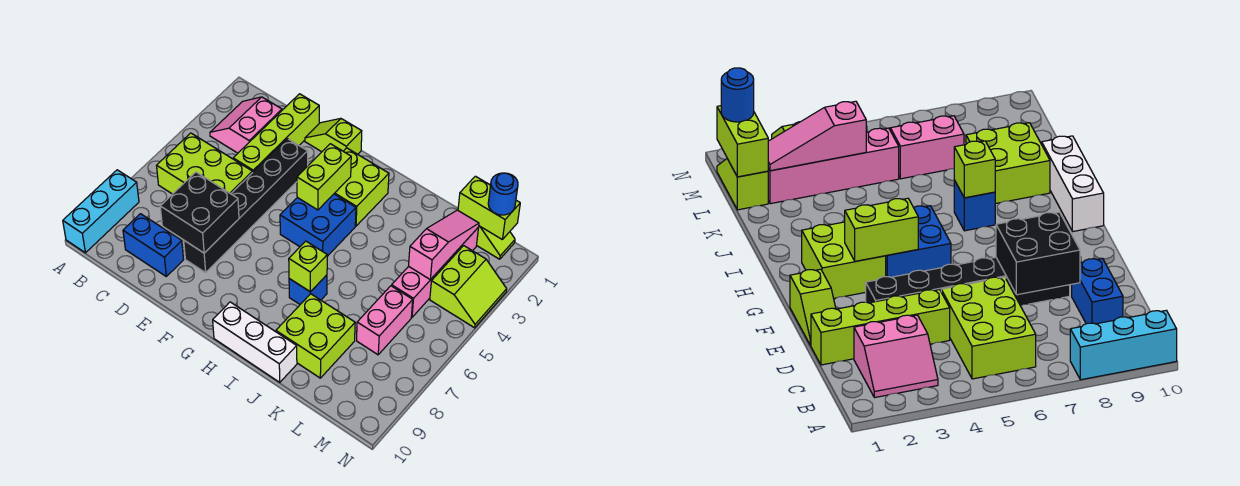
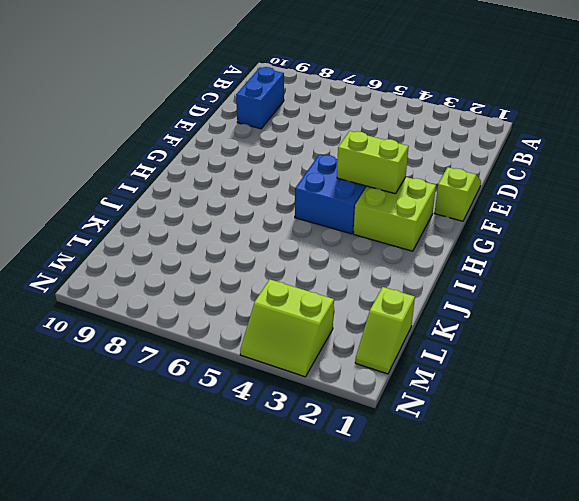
none -> cyan brick A8:A10 level 1
none -> pink slope B2:C3 level 1 top C
none -> lime brick B5:D6 level 1

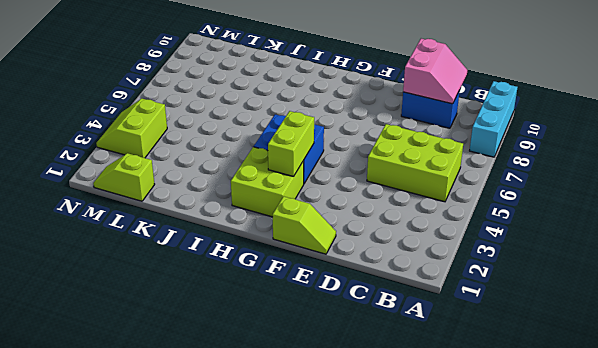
pink slope C9:D10 level 2 top D -> pink slope B2:C3 level 1 top C
none -> lime brick D1:D4 level 1
none -> black brick E3:E8 level 1
none -> white brick H10:J10 level 1

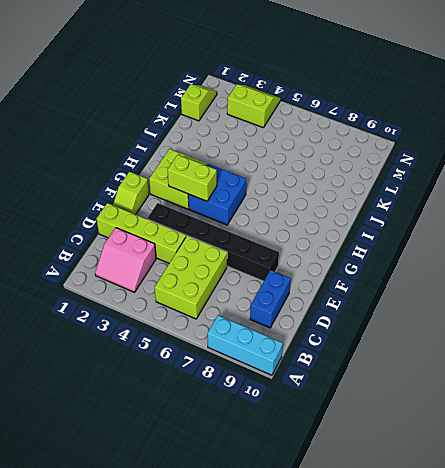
none -> white brick H10:J10 level 1
none -> blue brick I7 level 1
none -> lime brick J8:K9 level 1

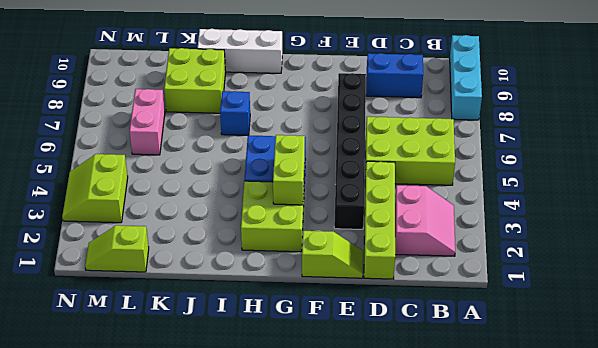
none -> pink brick L2:L5 level 1
none -> black brick D7:E8 level 2
none -> lime brick I7 level 2

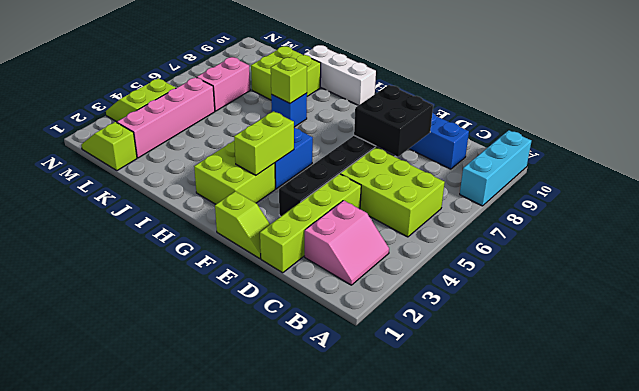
none -> lime brick L1:M1 level 2
none -> pink slope L2:L4 level 2 top 4
none -> blue round brick M1 level 3

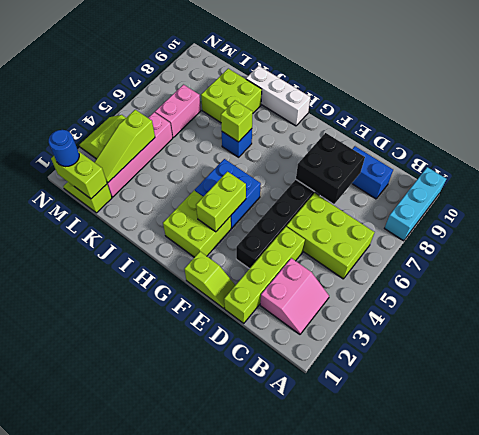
lime slope L2:L4 level 2 top 4 -> pink slope L2:L4 level 2 top 4

